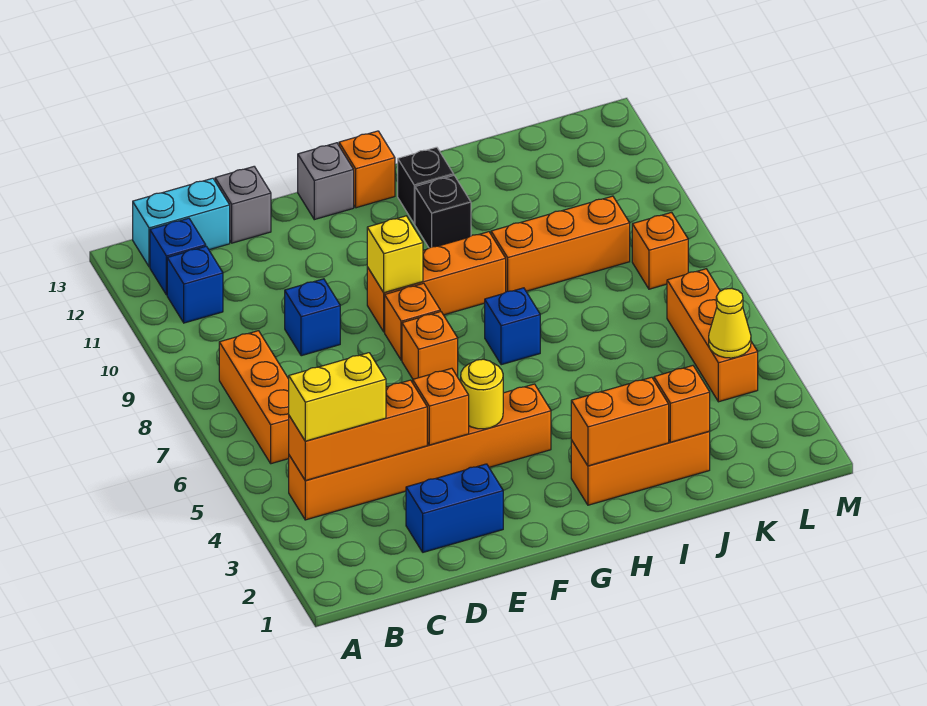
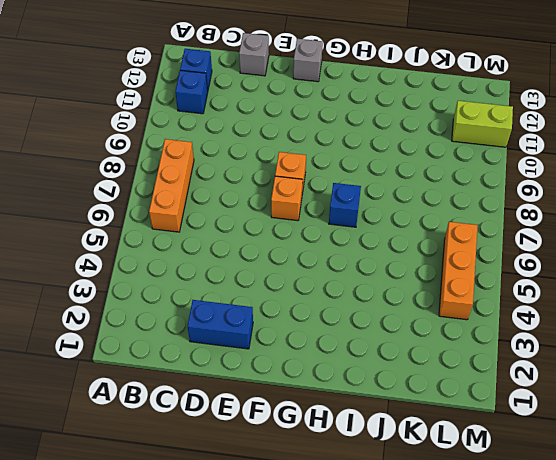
lime brick L11:M11 level 1 -> none
none -> orange brick B4:G4 level 1
none -> cyan brick B13:C13 level 1
none -> blue brick D9 level 1

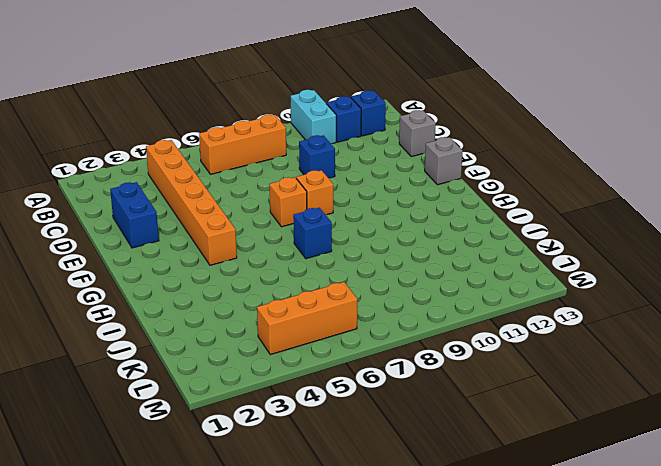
cyan brick A10:B10 level 1 -> cyan brick B13:C13 level 1
none -> orange brick F9:H9 level 1
none -> orange brick G13 level 1
none -> orange brick H2:J2 level 1

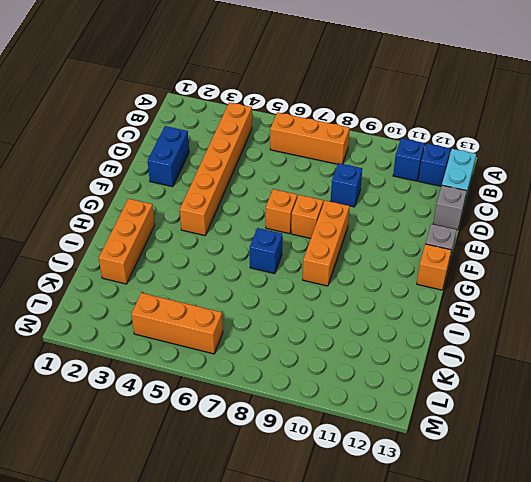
none -> black brick H11 level 1
none -> black brick H12 level 1
none -> orange brick I9:K9 level 1

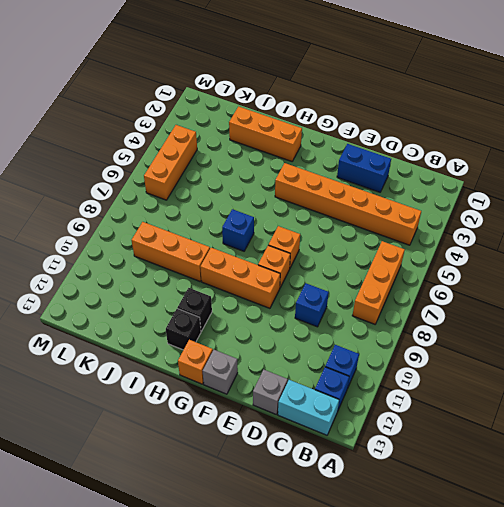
none -> orange brick L8 level 1
none -> orange brick B4:D4 level 2
none -> orange brick E4 level 2

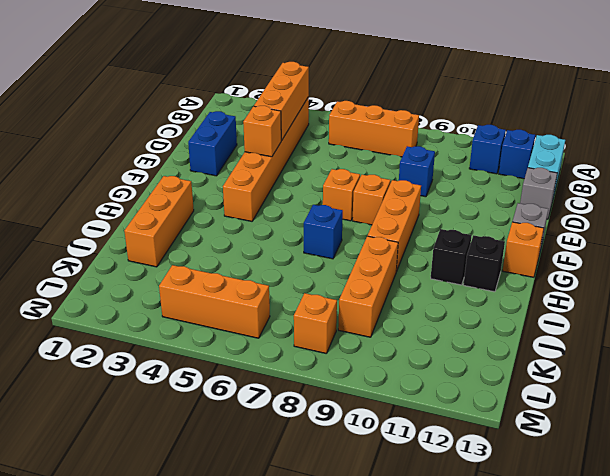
none -> yellow round brick F4 level 2
none -> yellow brick F9 level 2
none -> orange brick H2:I2 level 2

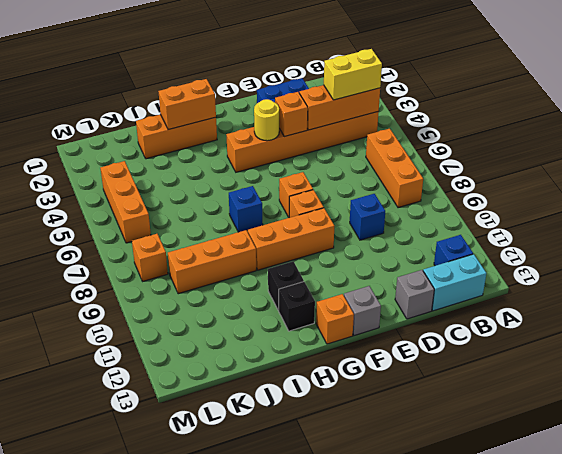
none -> blue brick B11 level 1
none -> yellow brick F9 level 2
none -> orange brick J2 level 2

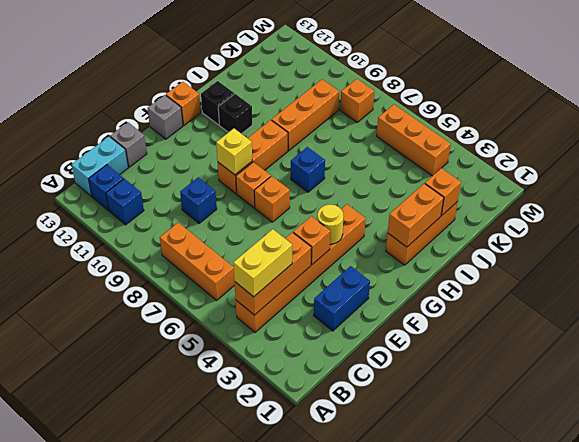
none -> yellow cone L4 level 2

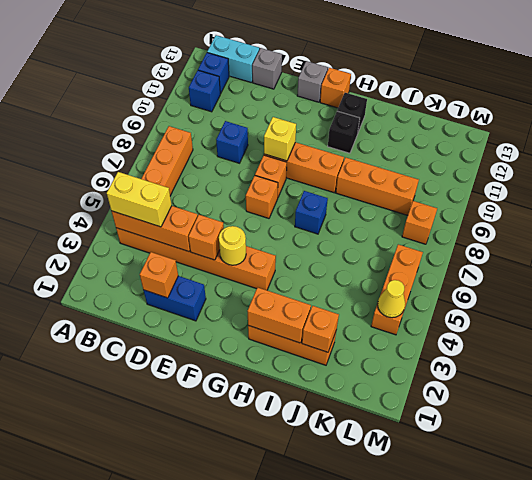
orange brick D2 level 2 -> none

